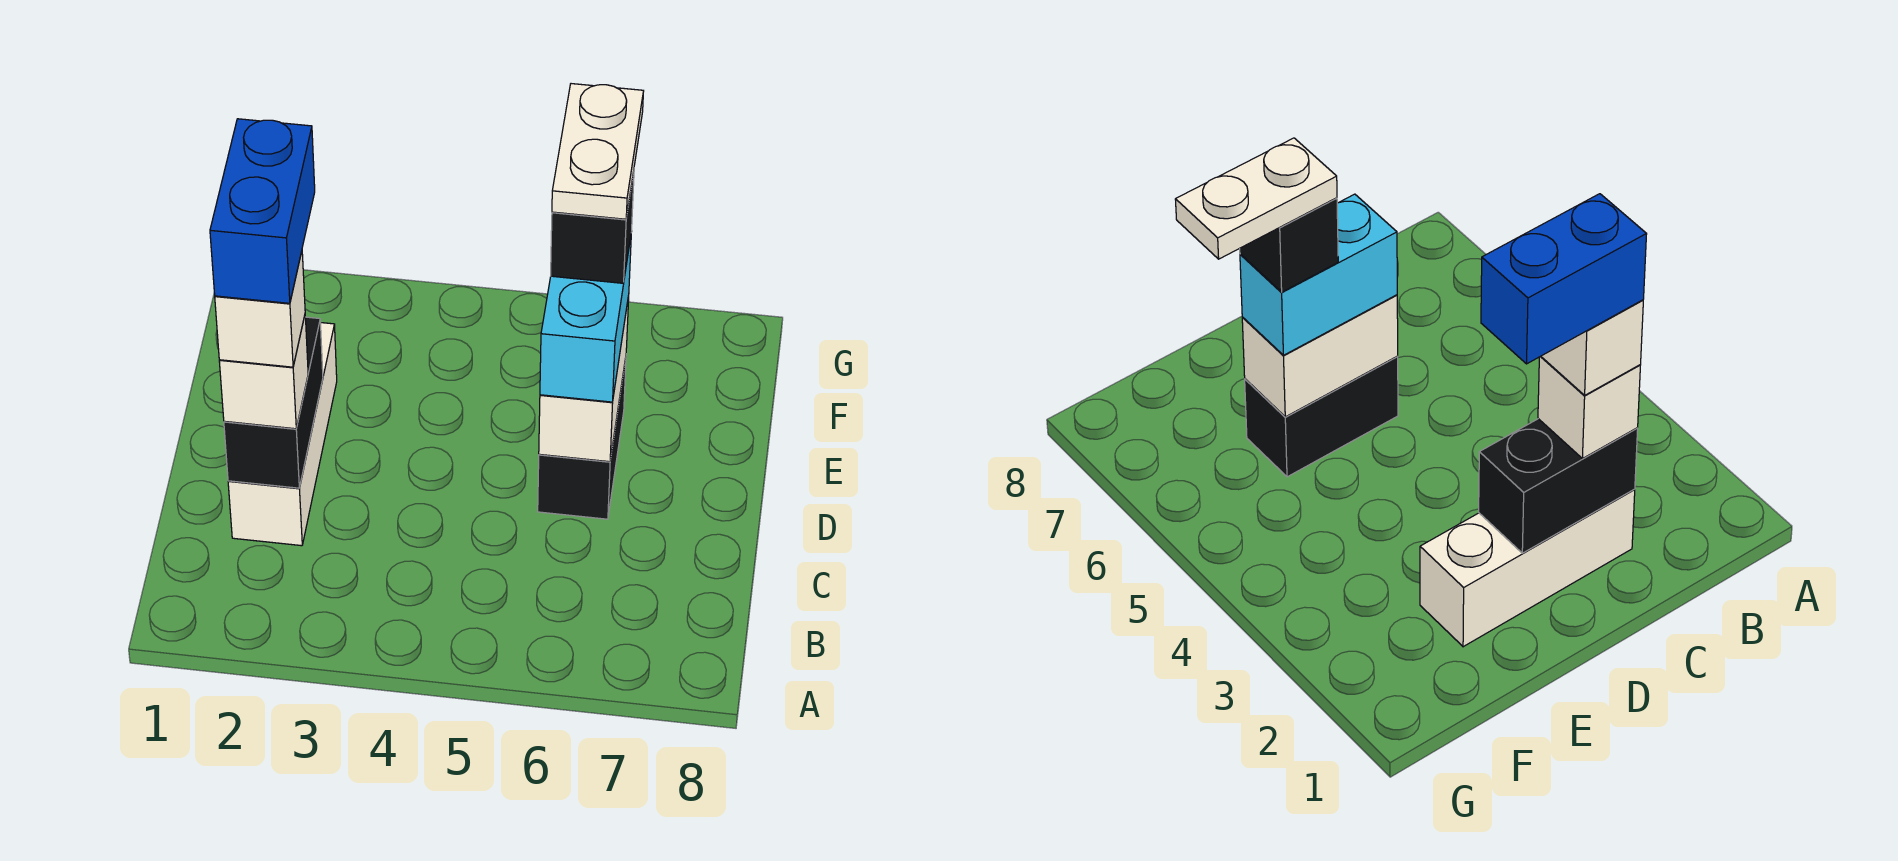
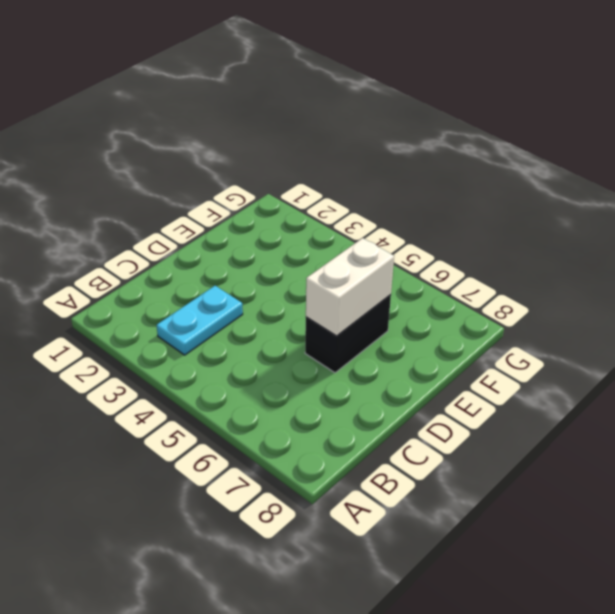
cyan plate B3:C3 level 1 -> none
none -> white brick C2:E2 level 1
none -> black brick C2:D2 level 2

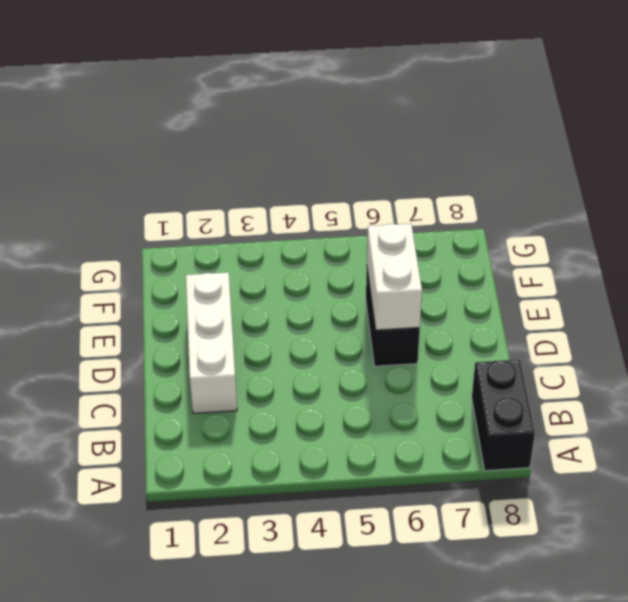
black brick A8:B8 level 1 -> black brick C2:D2 level 2
none -> white brick C2 level 3
none -> cyan brick D6:E6 level 3

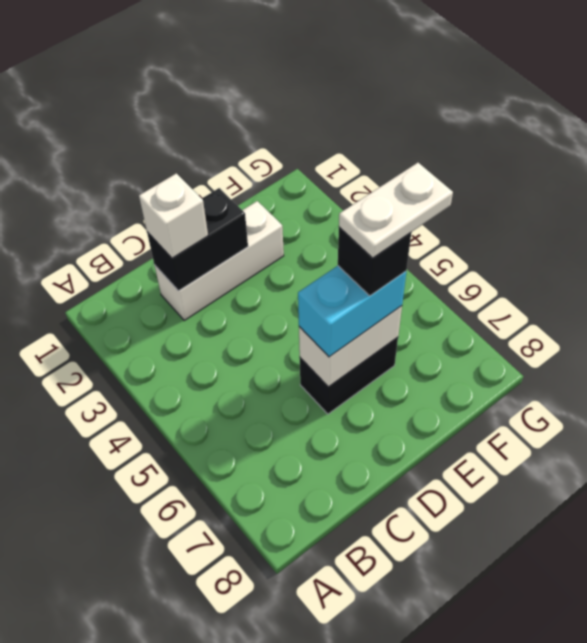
none -> white brick C2 level 4
none -> blue brick C2:D2 level 5

